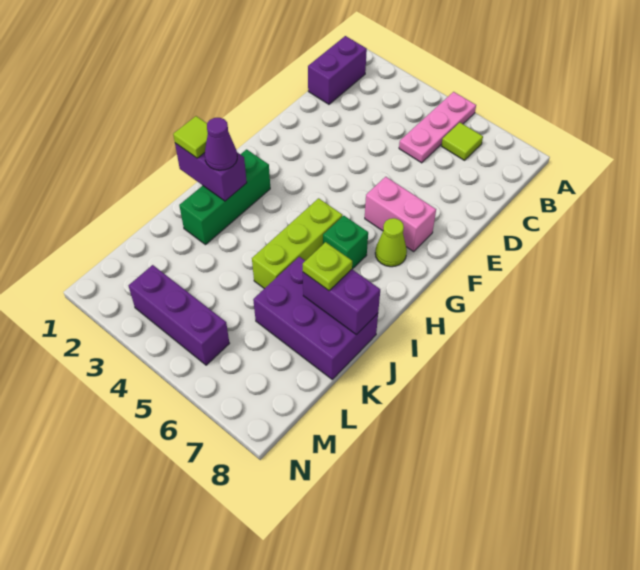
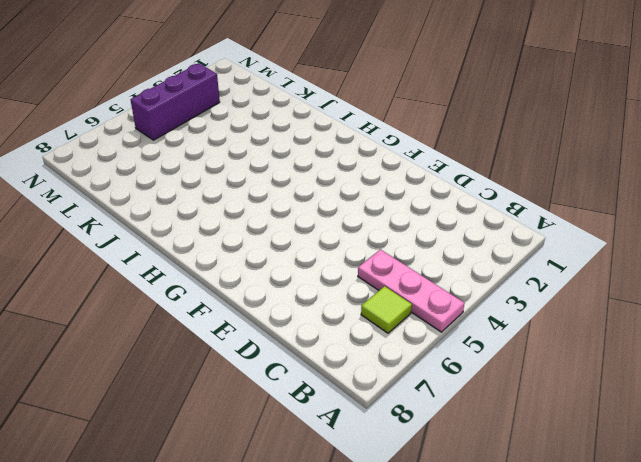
none -> purple brick B1:C1 level 1
none -> pink brick F6:F7 level 1
none -> lime cone G7 level 1

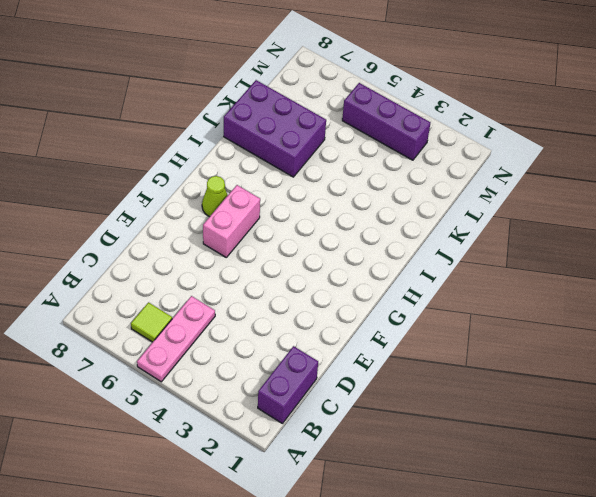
pink brick F6:G6 level 1 -> pink brick F6:F7 level 1
none -> green brick H2:J2 level 1
none -> lime brick H5:J5 level 1
none -> green brick H6 level 1

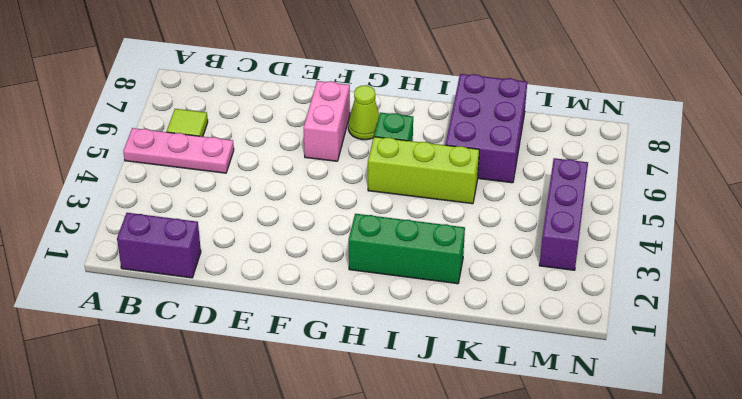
none -> purple brick I1:I2 level 2
none -> purple brick J7:J8 level 2
none -> lime tile I1 level 3

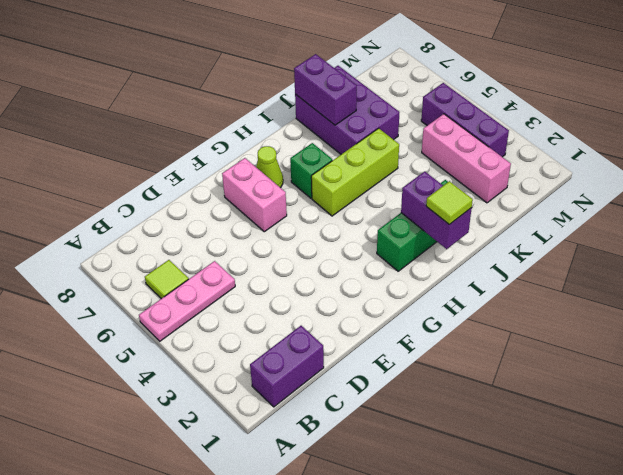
pink brick L2:L4 level 1 -> none
none -> purple cone I2 level 3
none -> lime plate J7 level 3

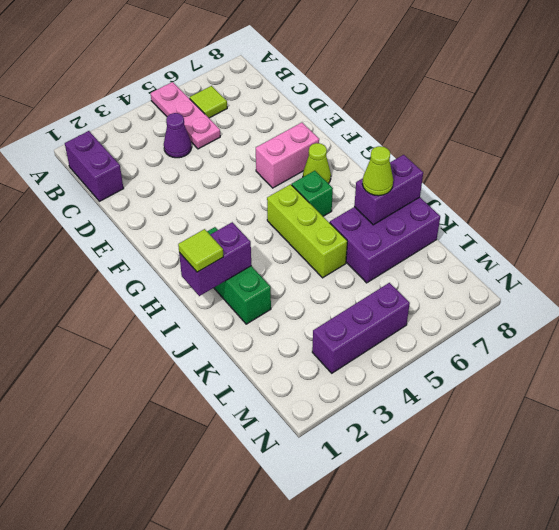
purple cone C4 level 1 -> purple cone I2 level 3
lime cone J7 level 3 -> lime plate J7 level 3

